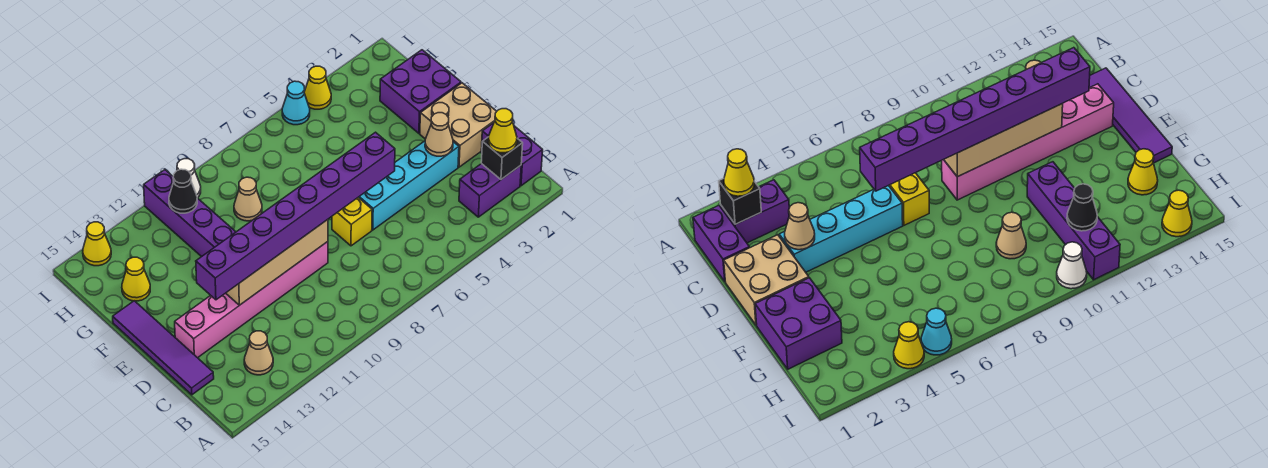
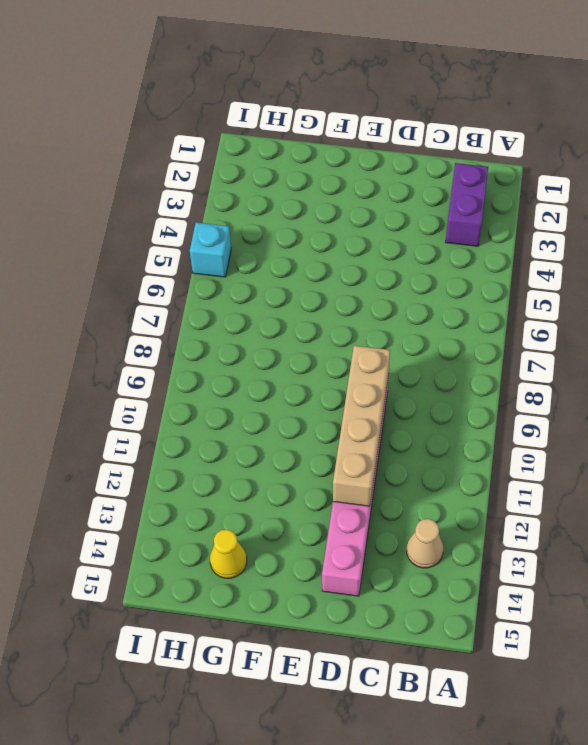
cyan brick I5 level 1 -> cyan cone I5 level 1
none -> purple brick B1:C1 level 1
none -> purple tile C15:F15 level 1
none -> tan brick D1:E2 level 1

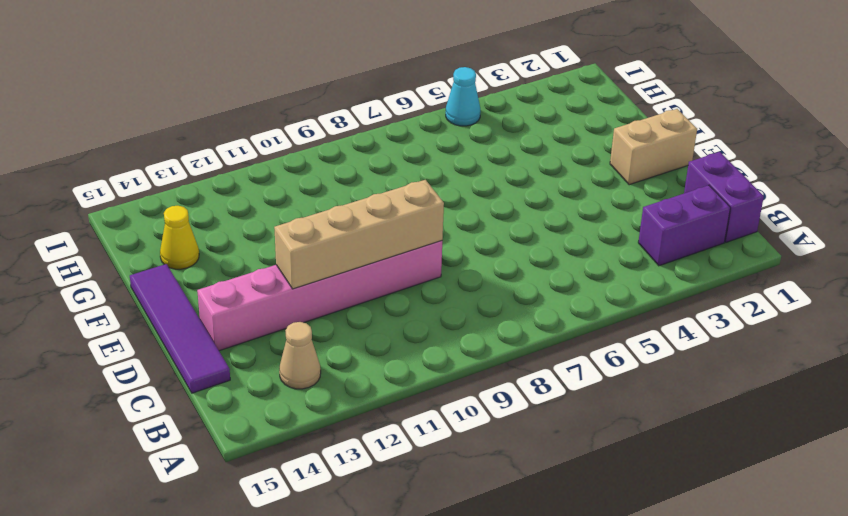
tan brick E1:E2 level 1 -> tan brick D1:E2 level 1
none -> cyan brick D3:D6 level 1
none -> yellow brick D7 level 1
none -> purple brick F1:G2 level 1

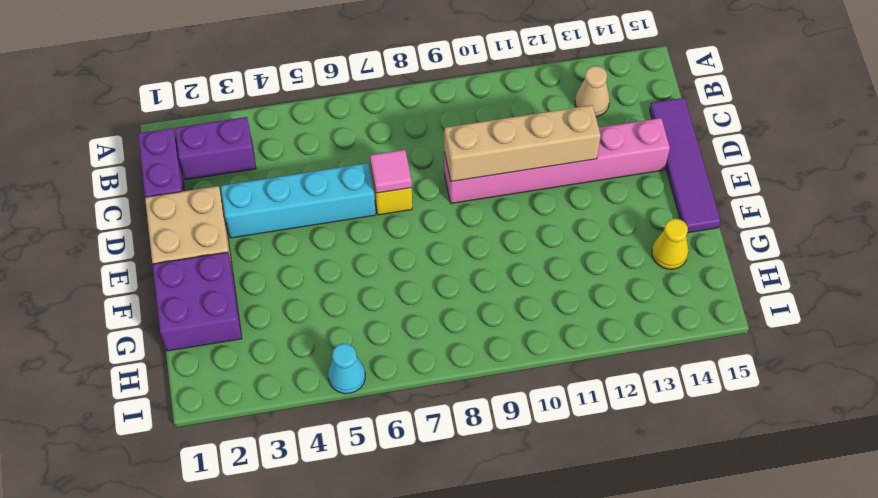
pink tile D7 level 2 -> none
none -> purple brick F11:I11 level 1
none -> tan cone G9 level 1
none -> yellow cone I4 level 1

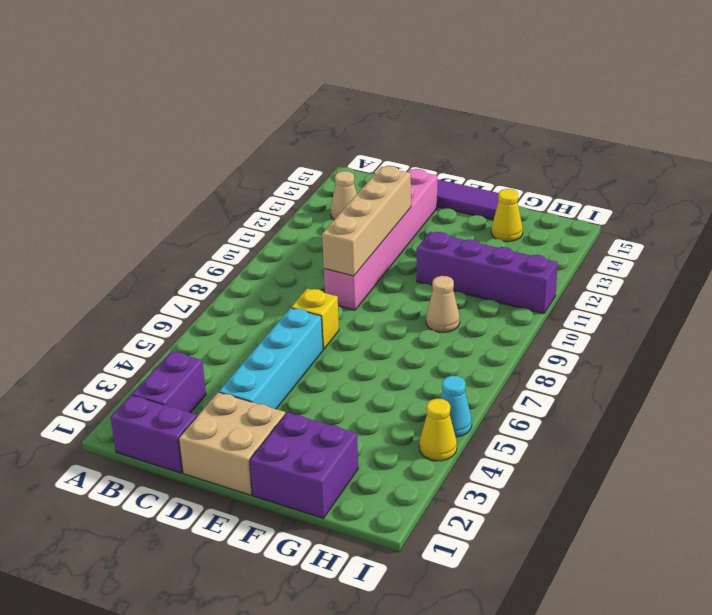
none -> white cone I10 level 1
none -> yellow cone I14 level 1
none -> black brick B2 level 2

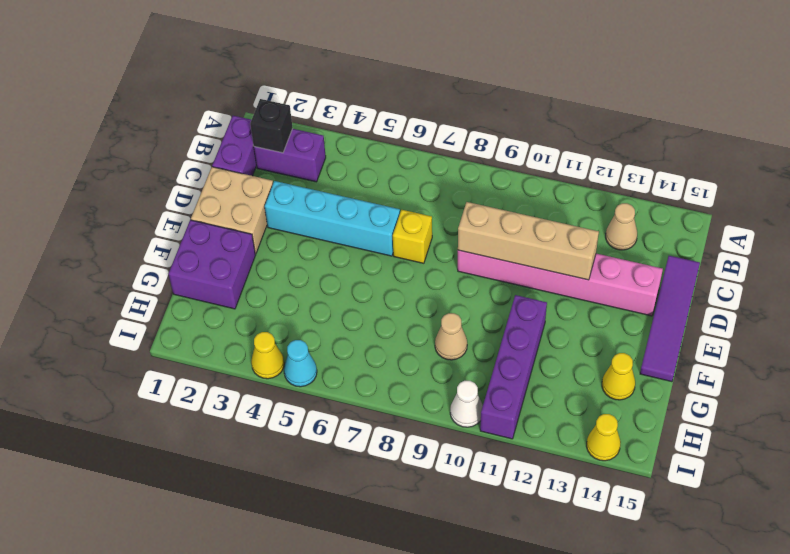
none -> tan cone D3 level 2
none -> black cone H11 level 2
none -> yellow cone B2 level 3

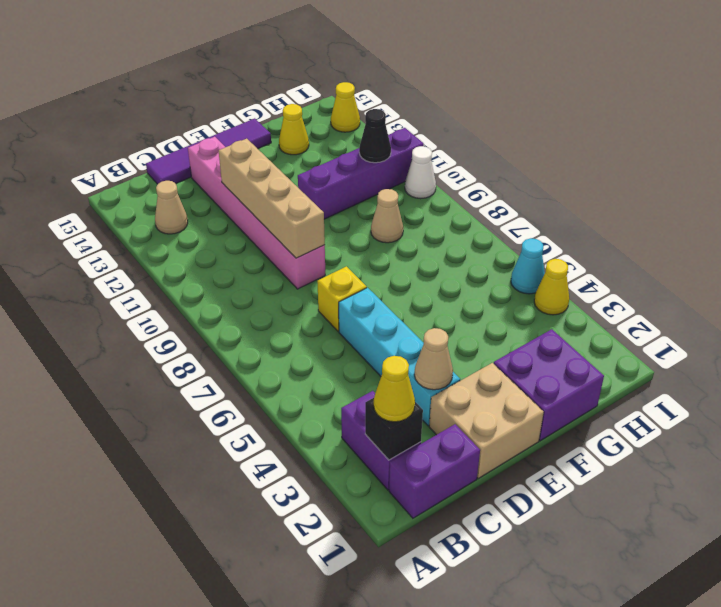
none -> purple brick D6:D13 level 3

